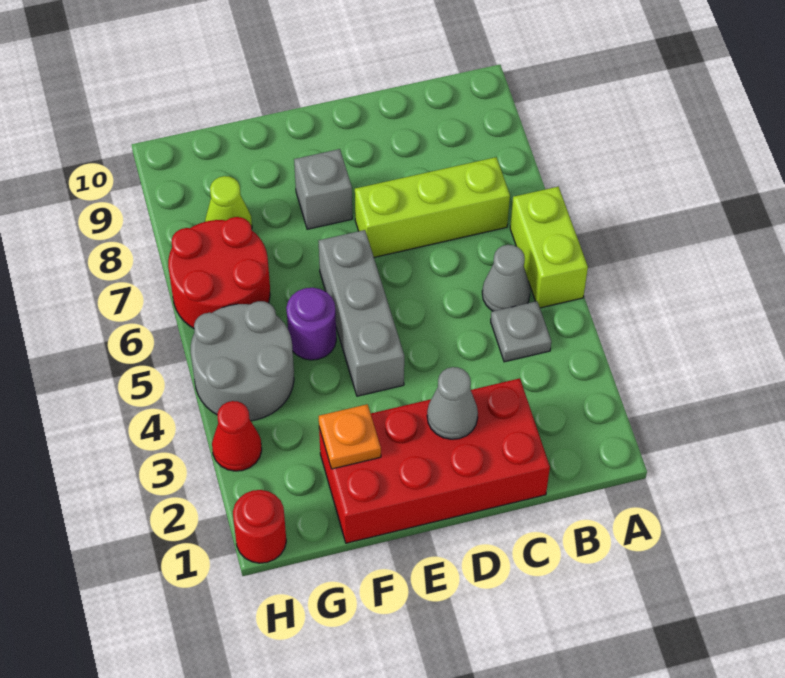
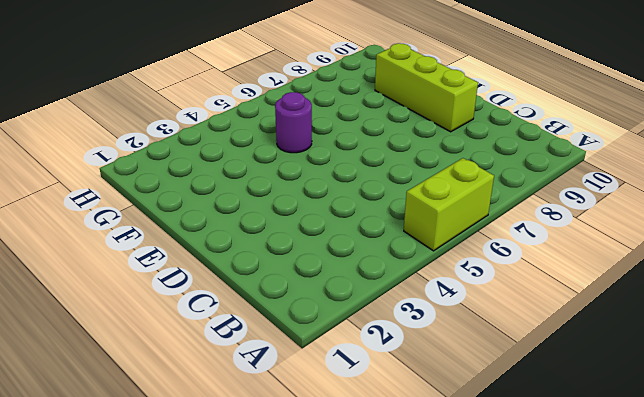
lime brick D9:F9 level 1 -> lime brick B7:D7 level 1
none -> grey plate B4 level 1
none -> grey cone B5 level 1
none -> red brick C1:F2 level 1

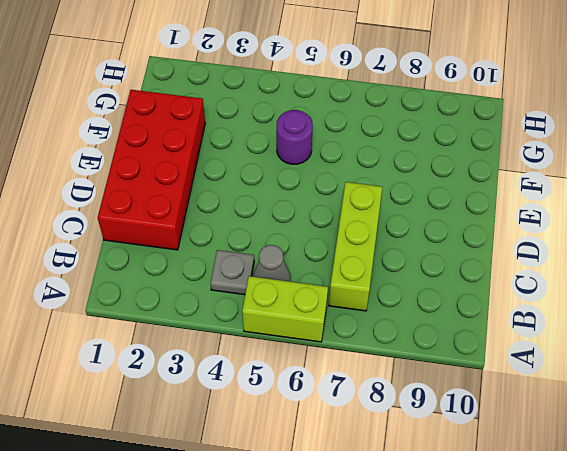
none -> grey brick E4:E6 level 1
none -> grey brick E8 level 1
none -> grey round brick G4:H5 level 1

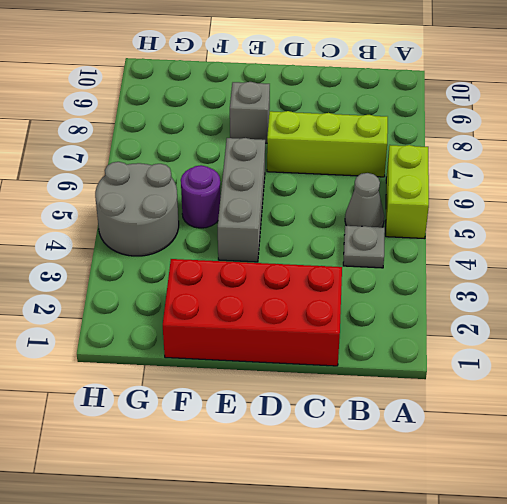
none -> red round brick G6:H7 level 1
none -> lime cone G8 level 1
none -> red round brick H1 level 1

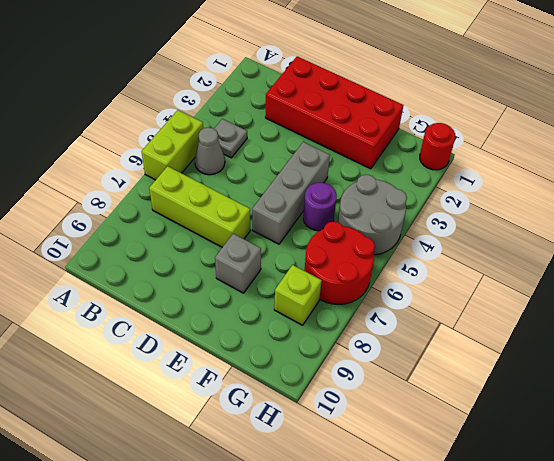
lime brick G8 level 1 -> lime cone G8 level 1
none -> red cone H3 level 1
none -> grey cone D2 level 2
none -> orange plate F2 level 2

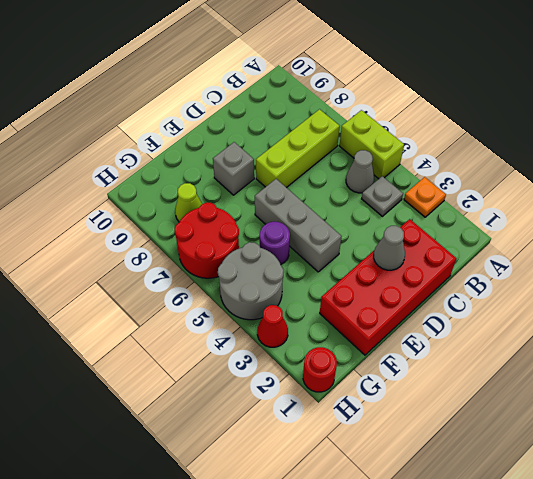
orange plate A3 level 1 -> orange plate F2 level 2

